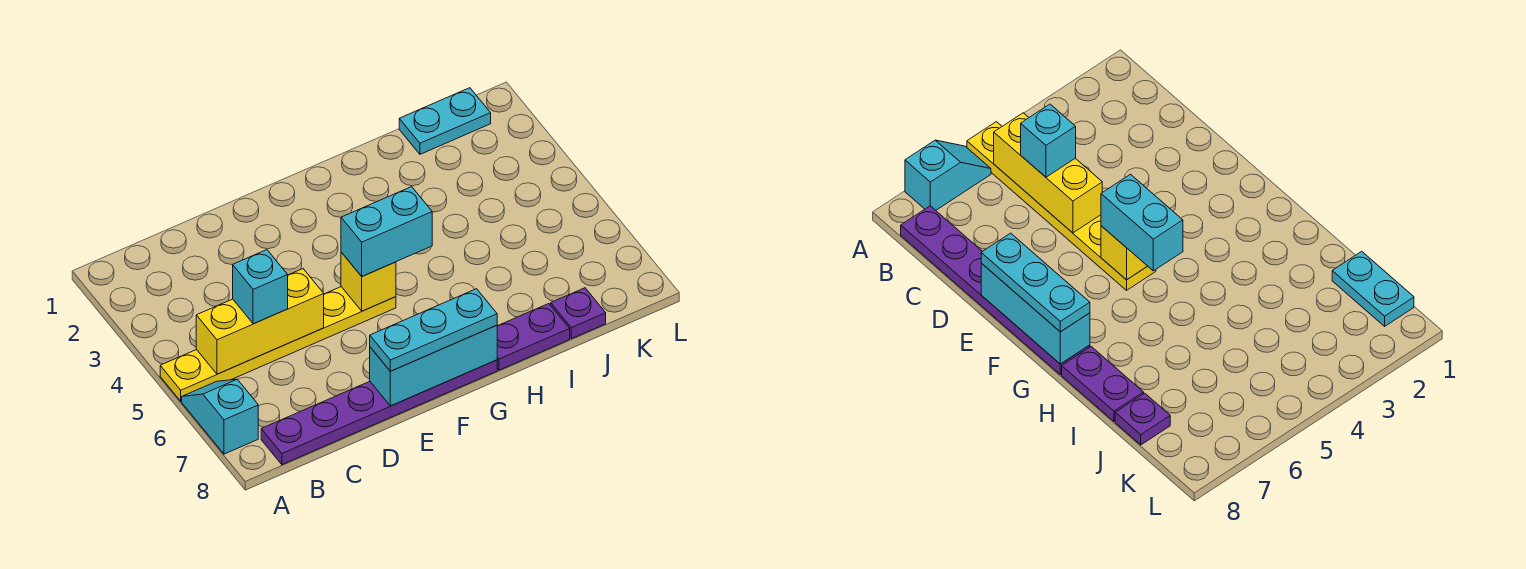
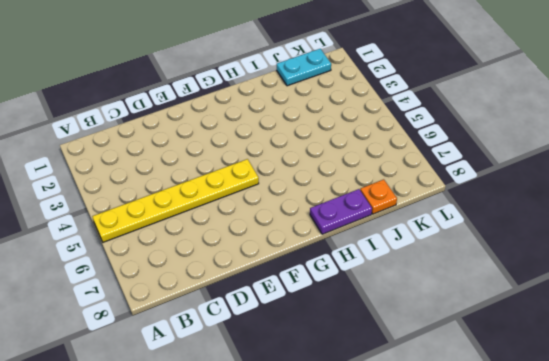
orange plate J8 level 1 -> purple plate J8 level 1
none -> cyan slope A6:A7 level 1 top 7
none -> purple plate B8:G8 level 1
none -> yellow brick B5:D5 level 2

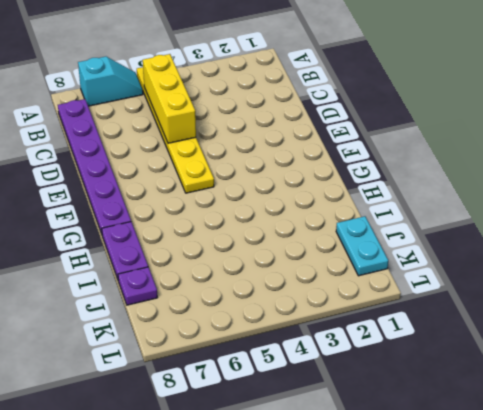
none -> cyan brick E8:G8 level 2
none -> yellow brick F5 level 2
none -> cyan brick C5 level 3

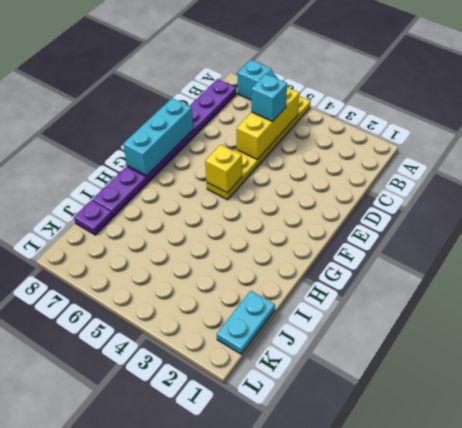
none -> cyan plate E8:G8 level 3
none -> cyan brick F5:G5 level 3

